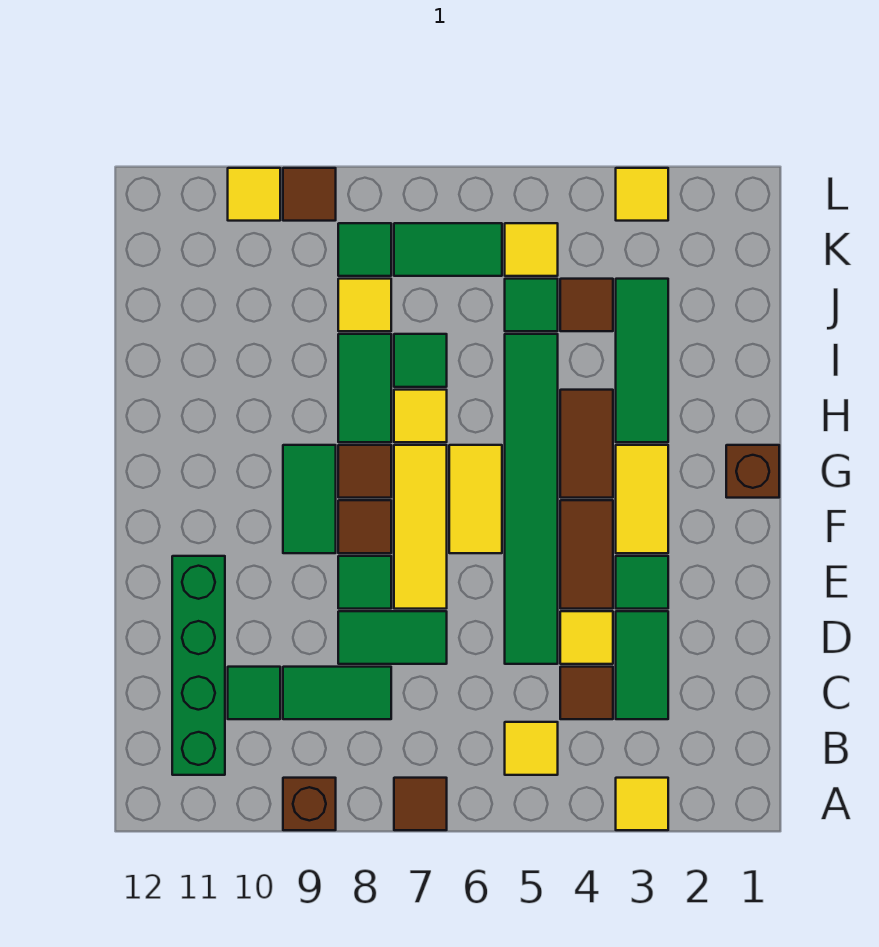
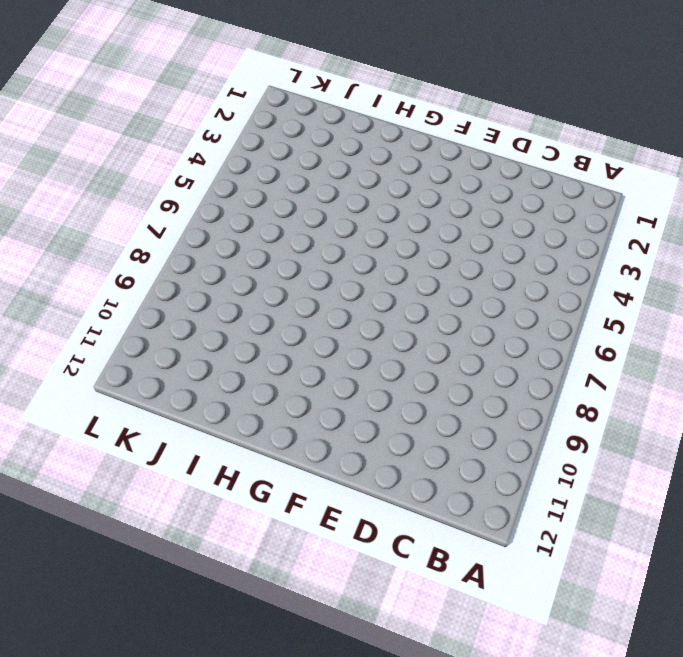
none -> yellow tile A3 level 1
none -> brown tile A7 level 1
none -> brown brick A9 level 1
none -> yellow tile B5 level 1

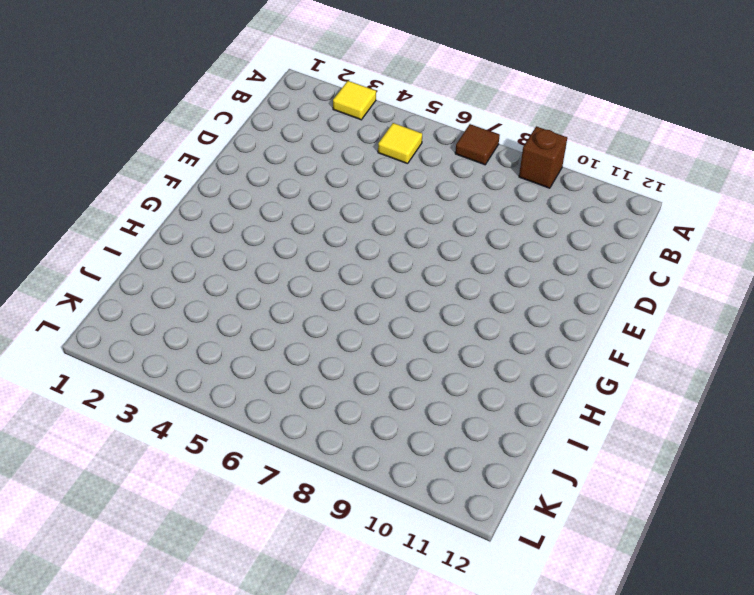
none -> green brick B11:E11 level 1
none -> green tile C3:D3 level 1
none -> brown tile C4 level 1
none -> green tile C8:C9 level 1

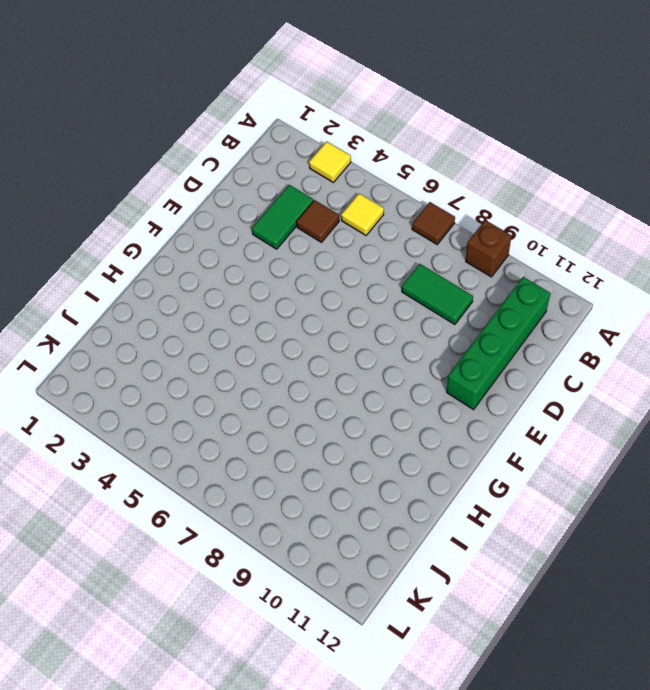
none -> green tile C10 level 1
none -> yellow tile D4 level 1
none -> green tile D5:I5 level 1
none -> green tile D7:D8 level 1

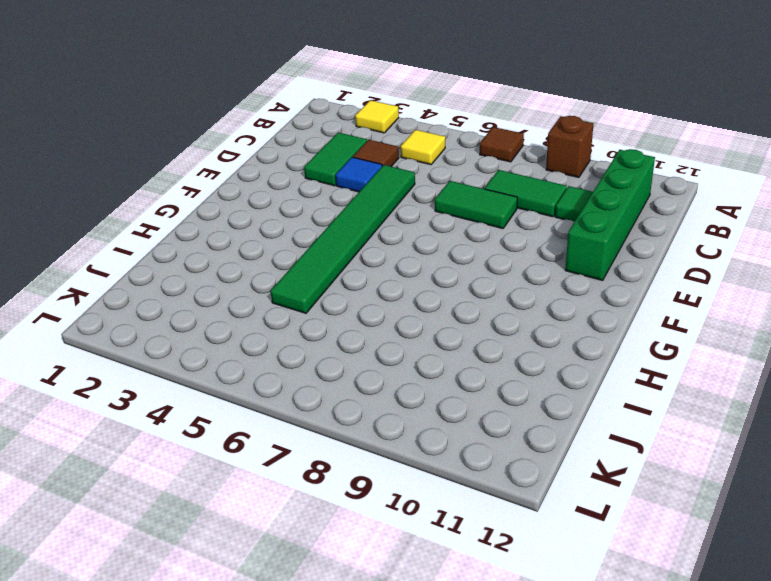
blue tile D4 level 1 -> yellow tile D4 level 1
none -> green tile E3 level 1
none -> brown tile E4:F4 level 1
none -> yellow tile E7:G7 level 1
none -> green tile E8 level 1

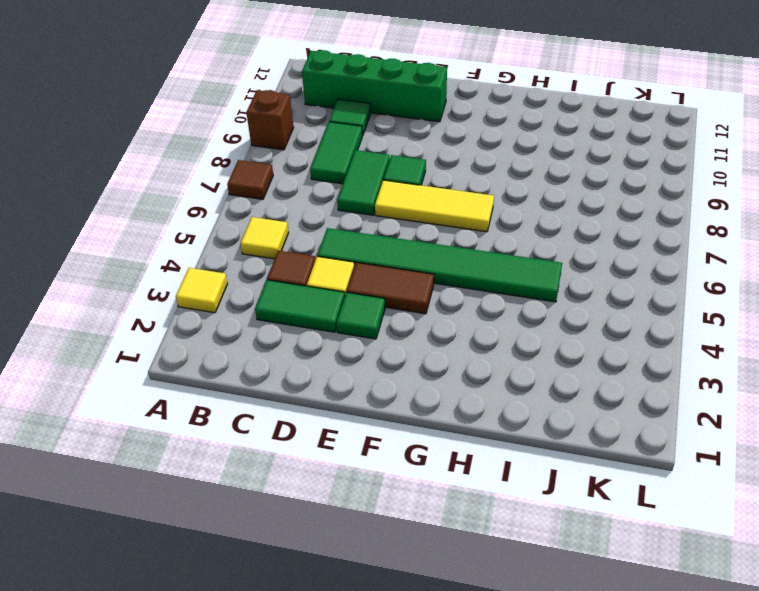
none -> yellow tile F3:G3 level 1
none -> yellow tile F6:G6 level 1
none -> brown tile F8 level 1
none -> green tile F9:G9 level 1

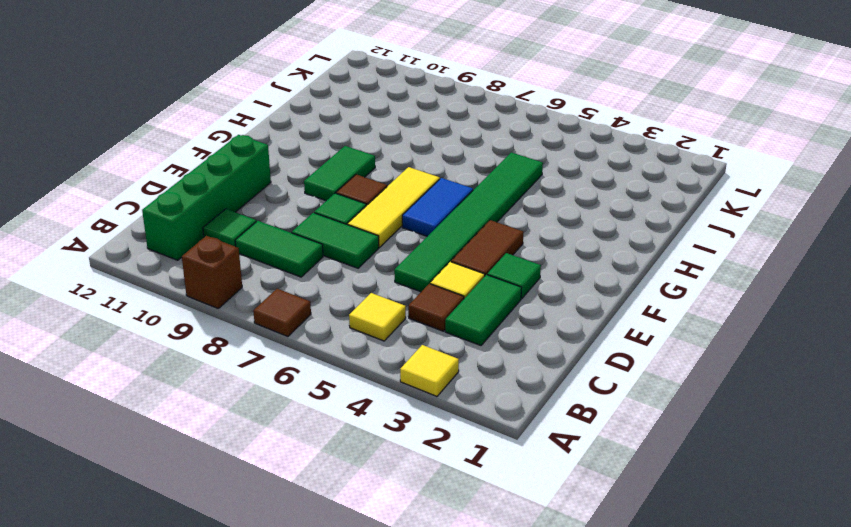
blue tile F6:G6 level 1 -> yellow tile F6:G6 level 1
none -> yellow tile F3:G3 level 1
none -> brown brick G1 level 1
none -> brown tile G4:H4 level 1
none -> brown tile G8 level 1

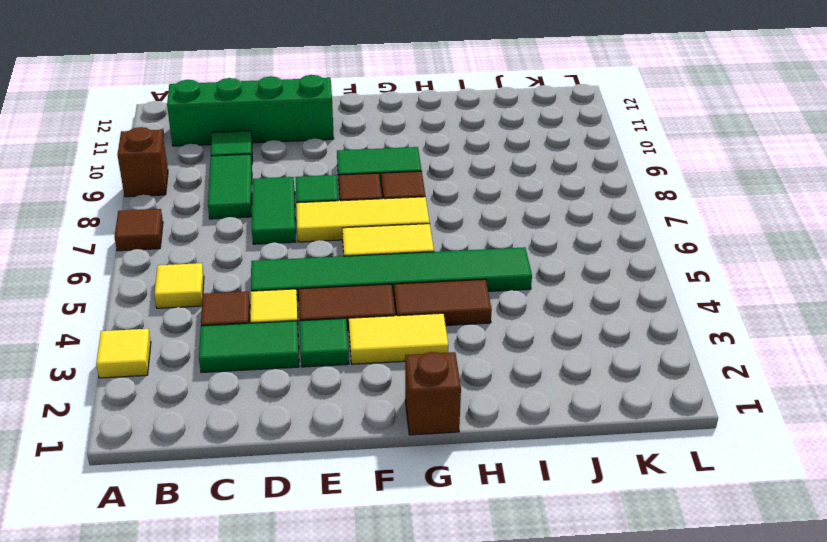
none -> green tile H3:J3 level 1
none -> yellow tile H7 level 1
none -> green tile H8:I8 level 1
none -> green tile I7 level 1

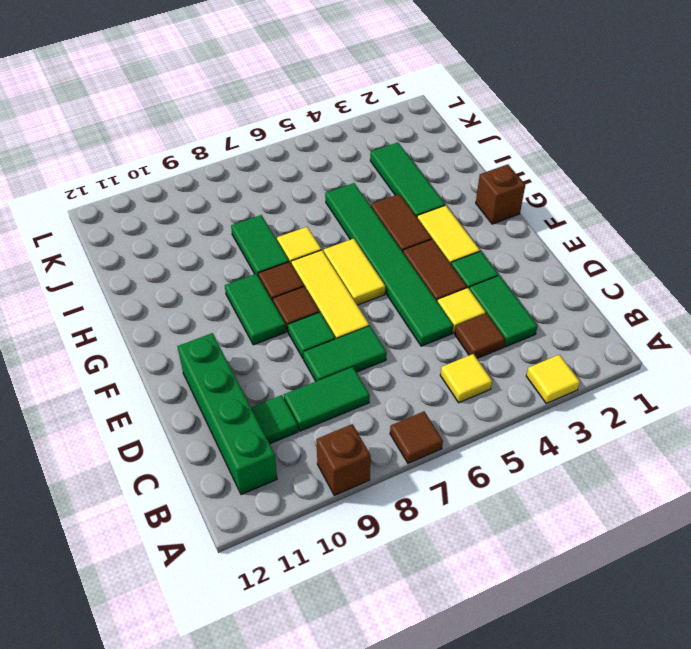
none -> green tile I7 level 1
none -> brown tile J4 level 1
none -> green tile J5 level 1
none -> yellow tile J8 level 1

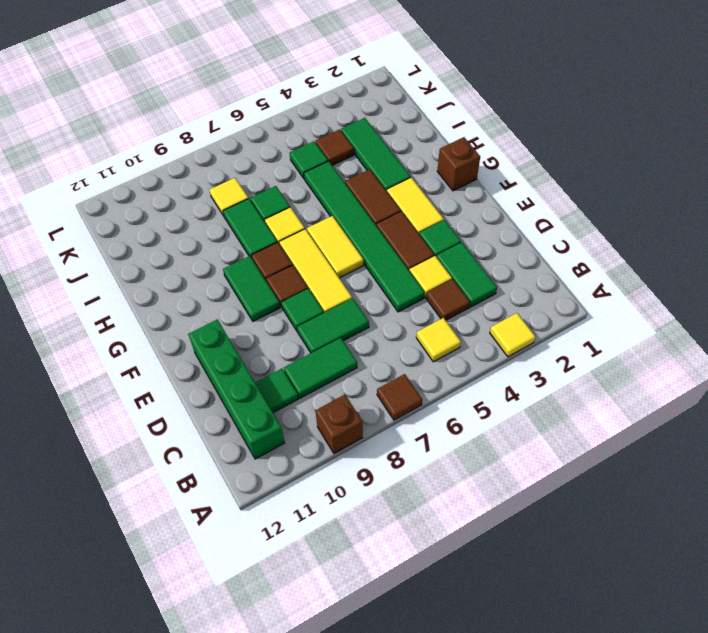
none -> yellow tile K5 level 1
none -> green tile K6:K7 level 1
none -> green tile K8 level 1
none -> yellow tile L3 level 1

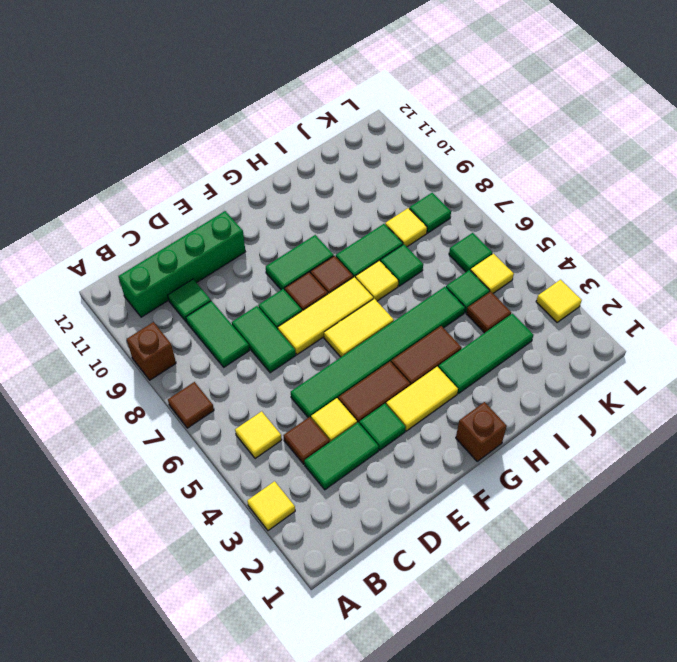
green tile K6 level 1 -> green tile K6:K7 level 1
none -> brown tile L9 level 1
none -> yellow tile L10 level 1

